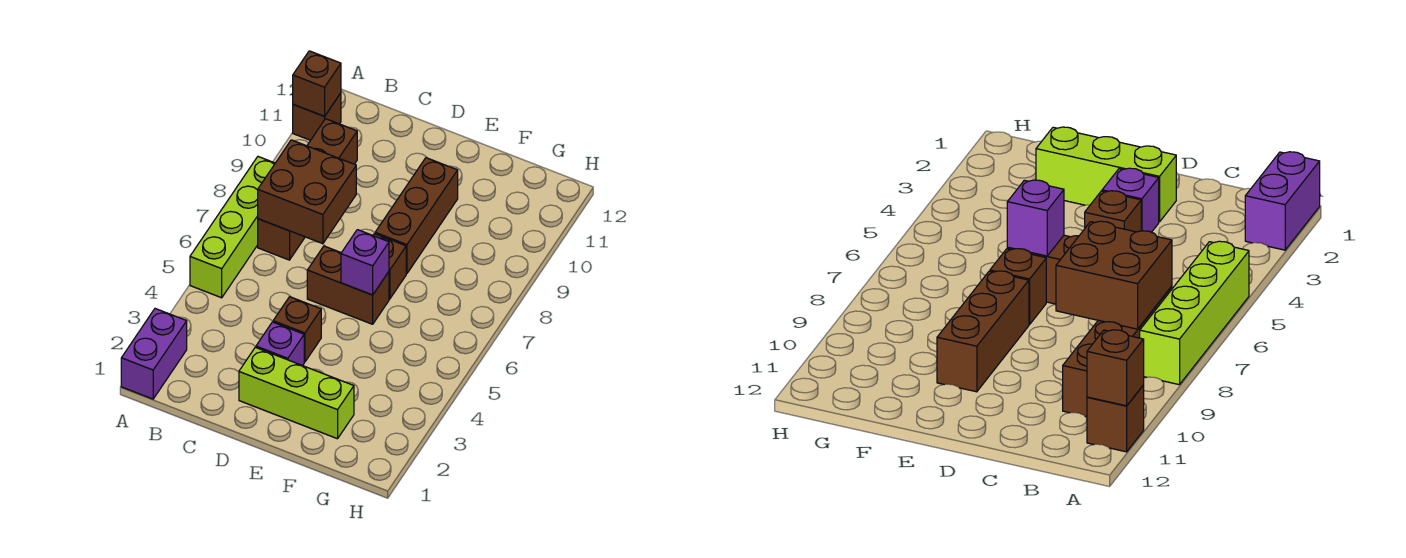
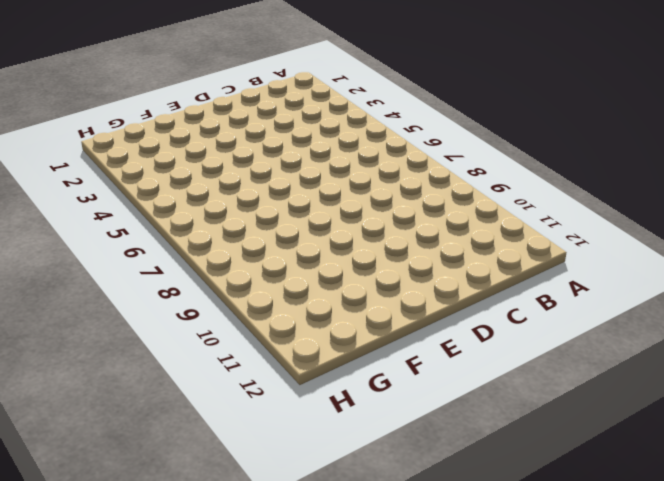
none -> purple brick A1:A2 level 1
none -> lime brick A5:A8 level 1
none -> brown brick A11 level 1

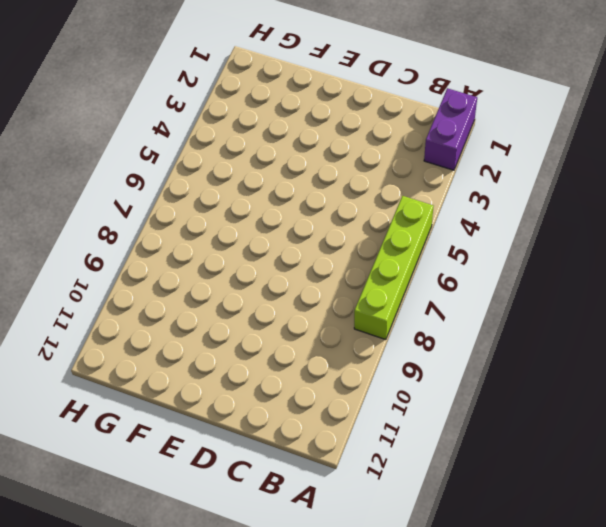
none -> brown brick A11 level 1
none -> brown brick B7:B10 level 1
none -> lime brick D2:F2 level 1

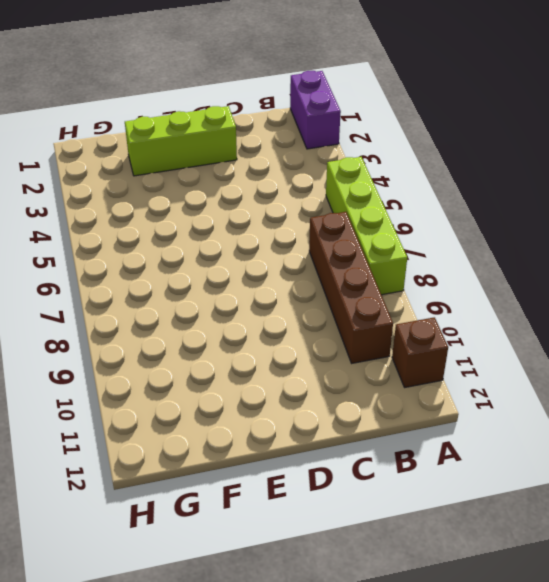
none -> purple brick D3 level 1
none -> brown brick D4 level 1
none -> brown brick D6:E6 level 1

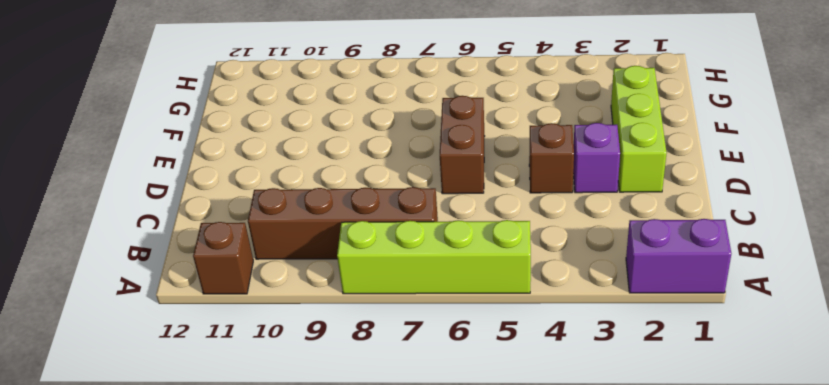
none -> brown brick E7 level 1
none -> brown brick E8:E10 level 1
none -> brown brick A11 level 2

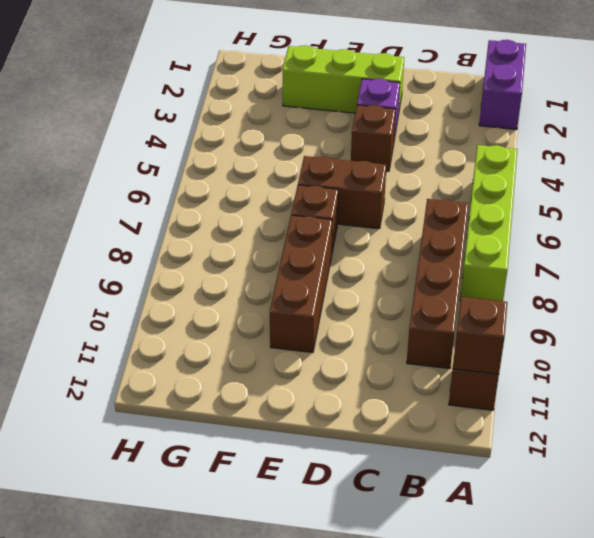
none -> brown brick B7:C8 level 2
none -> purple brick E6 level 2

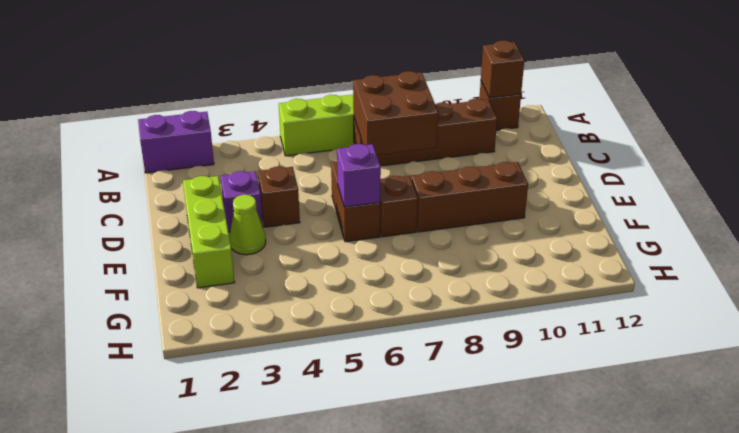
lime cone E3 level 1 -> none

